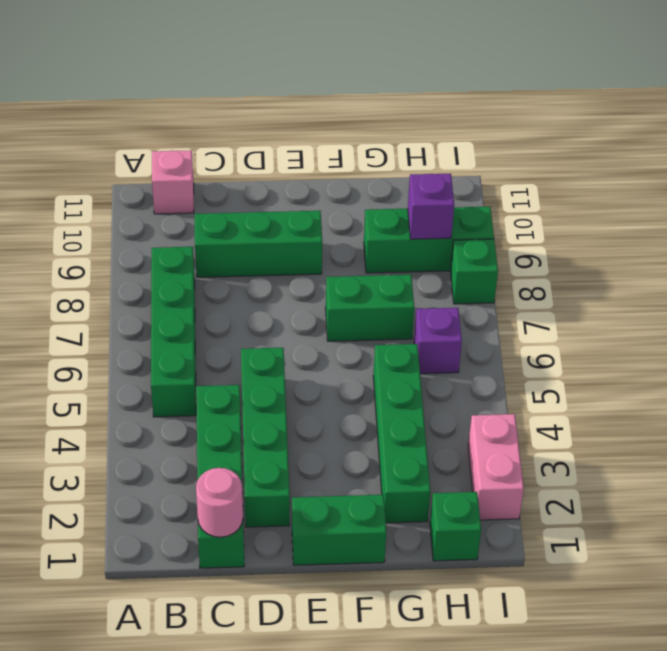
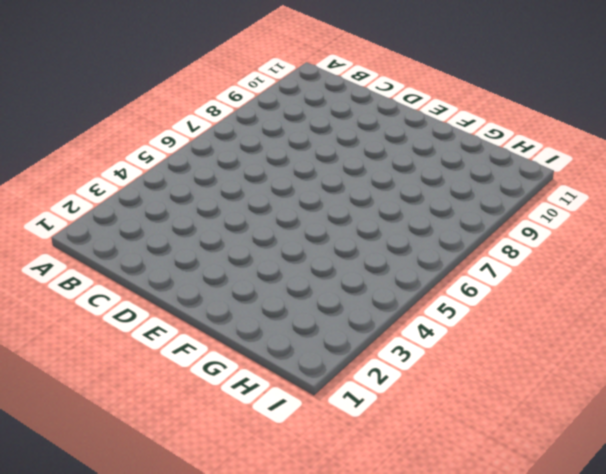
none -> green brick B5:B8 level 1
none -> pink brick B11 level 1
none -> green brick C1:C4 level 1

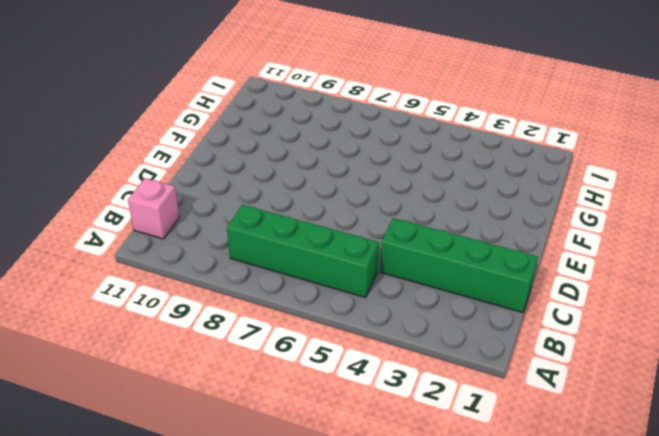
none -> green brick C9:E9 level 1
none -> green brick D2:D5 level 1
none -> green brick E1:F1 level 1

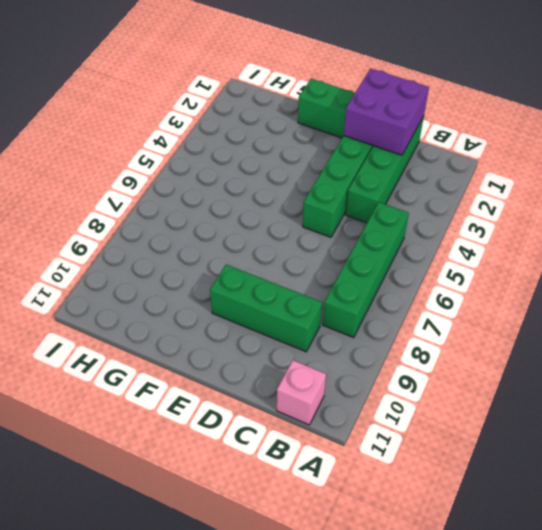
purple brick C1:D2 level 2 -> pink round brick C1 level 2
none -> green brick F7:G7 level 1
none -> green brick G2:G5 level 1
none -> green brick G9:I9 level 1

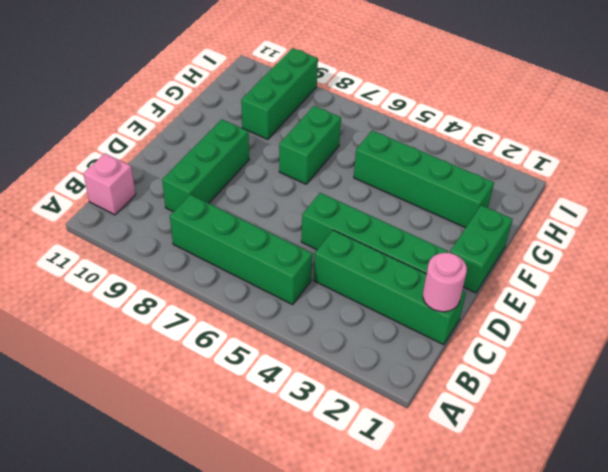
none -> green brick H1 level 1
none -> purple brick H6 level 1
none -> pink brick I2:I3 level 1

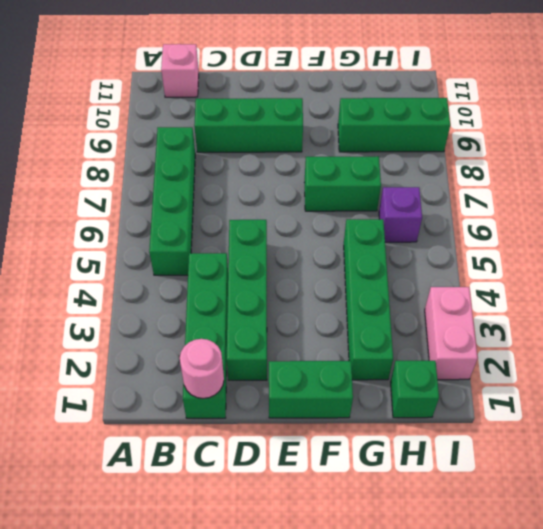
none -> green brick I8 level 1
none -> purple brick H9 level 2

